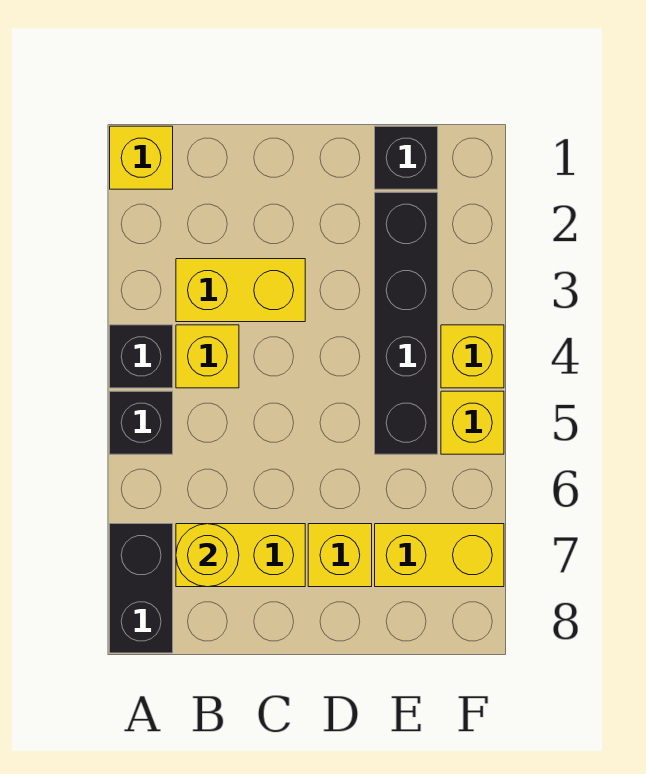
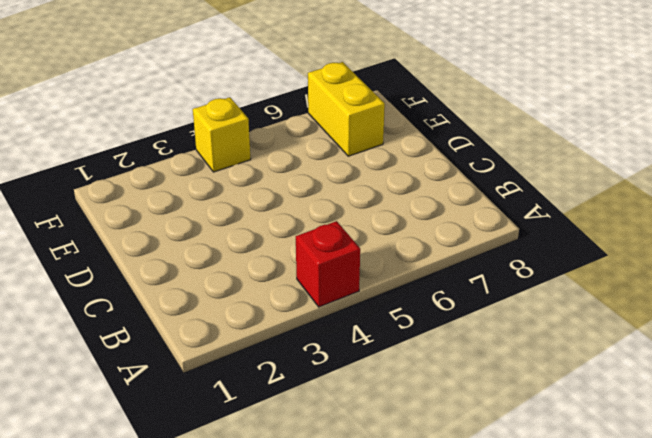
red brick A4 level 1 -> black brick A4 level 1
none -> yellow brick A1 level 1
none -> black brick A5 level 1
none -> black brick A7:A8 level 1

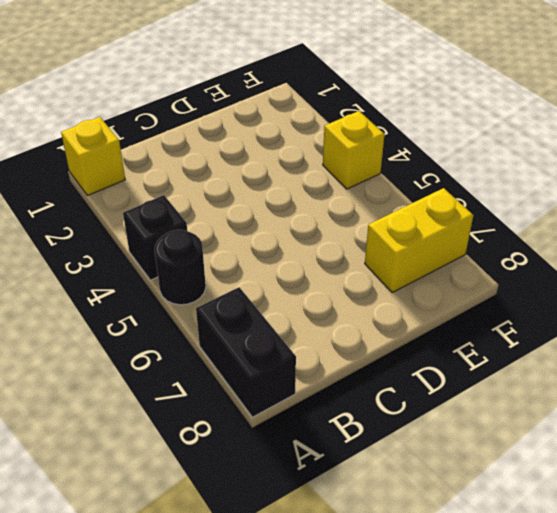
black round brick A5 level 1 -> black brick A5 level 1
none -> yellow brick B3:C3 level 1
none -> yellow brick B4 level 1
none -> yellow brick B7:C7 level 1

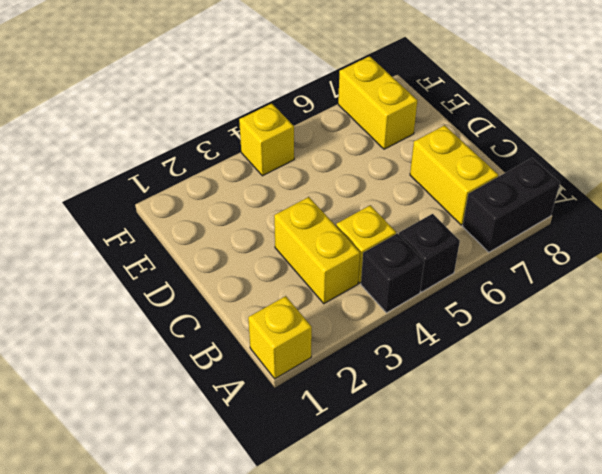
none -> yellow brick D7 level 1
none -> black brick E1 level 1
none -> black brick E2:E5 level 1

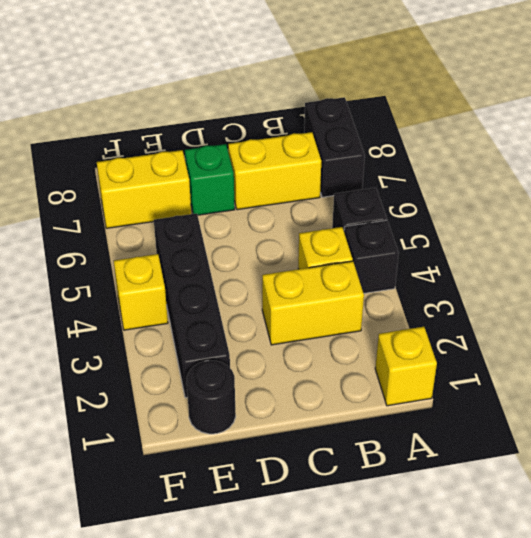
green brick D7 level 1 -> yellow brick D7 level 1
black round brick E1 level 1 -> black brick E1 level 1
none -> yellow brick F5 level 1
none -> yellow round brick B7 level 2

